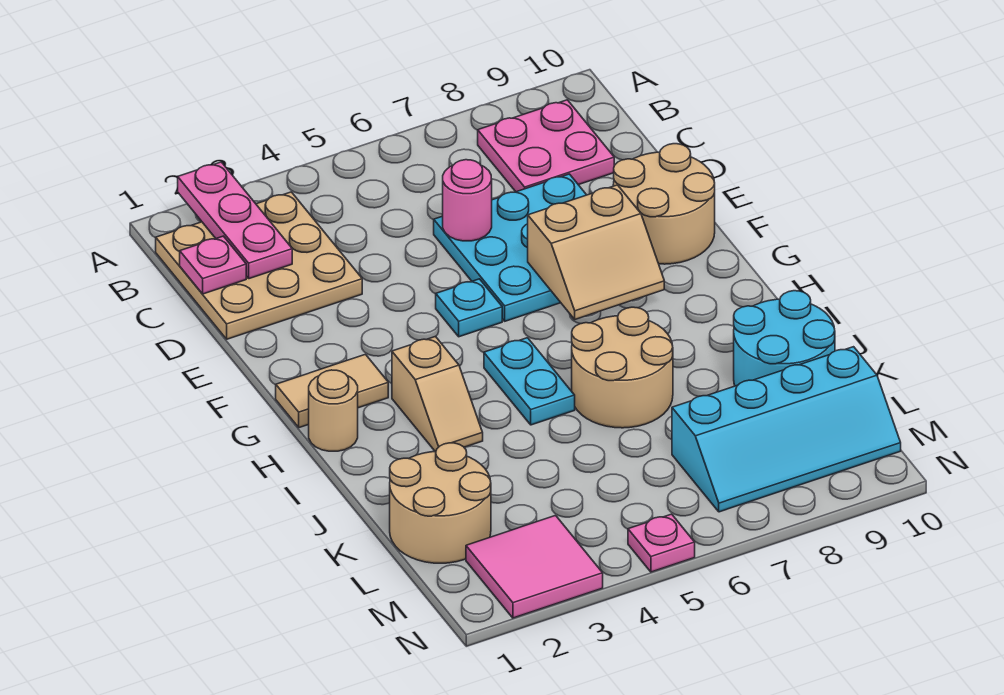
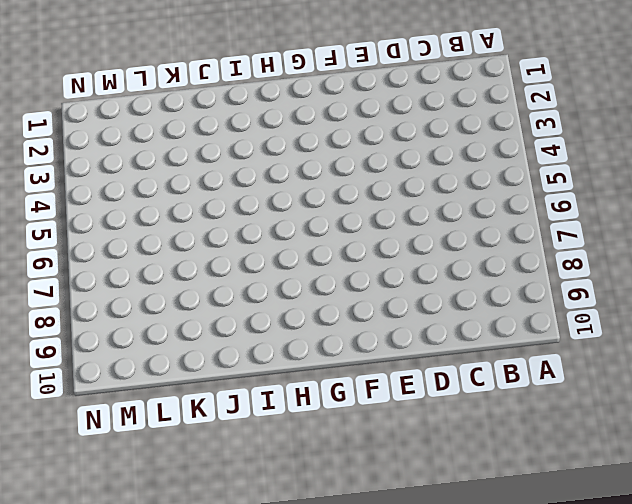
none -> tan plate B1:D3 level 1
none -> pink plate B8:C9 level 1
none -> cyan plate D6:F8 level 1

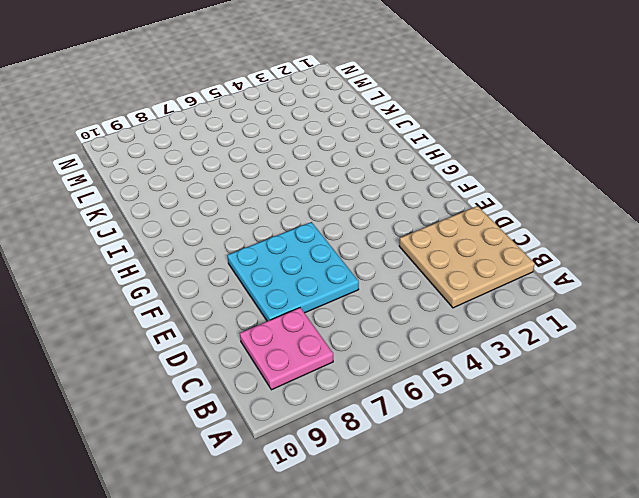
none -> tan round brick E9:F10 level 1
none -> cyan plate F5 level 1
none -> tan tile G1:G2 level 1

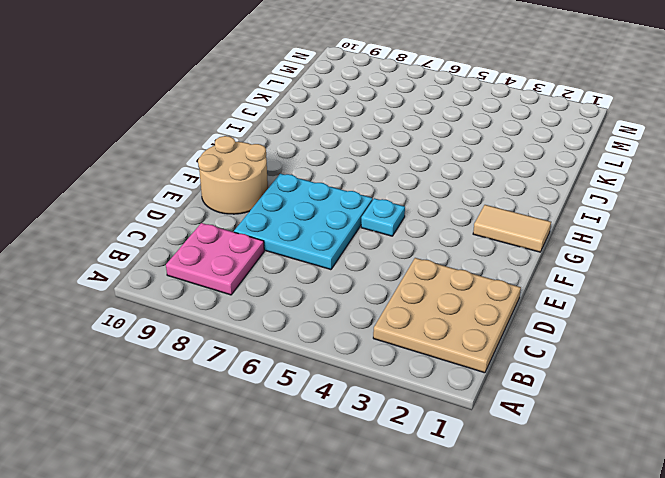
none -> tan round brick H1 level 1
none -> tan slope H3:I3 level 1 top H
none -> cyan plate H5:I5 level 1

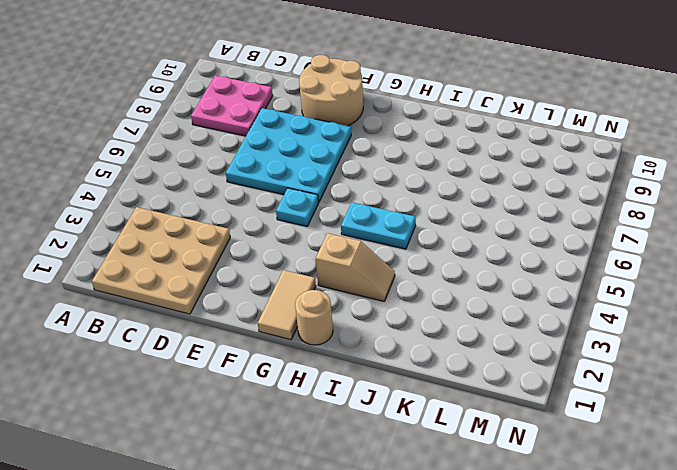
none -> tan round brick I6:J7 level 1
none -> cyan round brick J9:K10 level 1
none -> tan round brick K1:L2 level 1

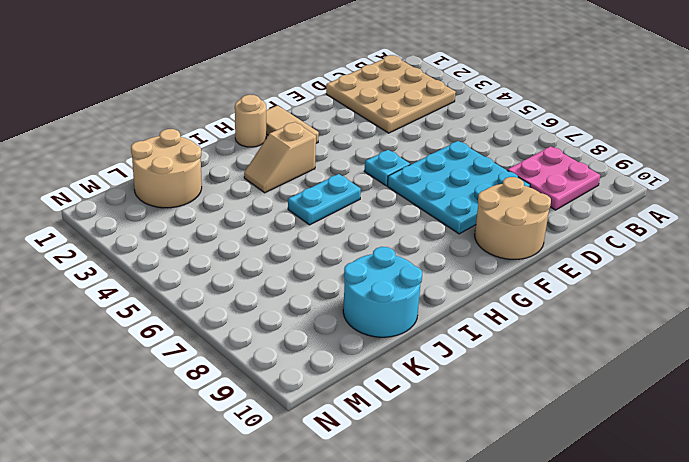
none -> tan round brick I6:J7 level 1
none -> cyan slope L7:M10 level 1 top L
none -> pink tile M2:N3 level 1

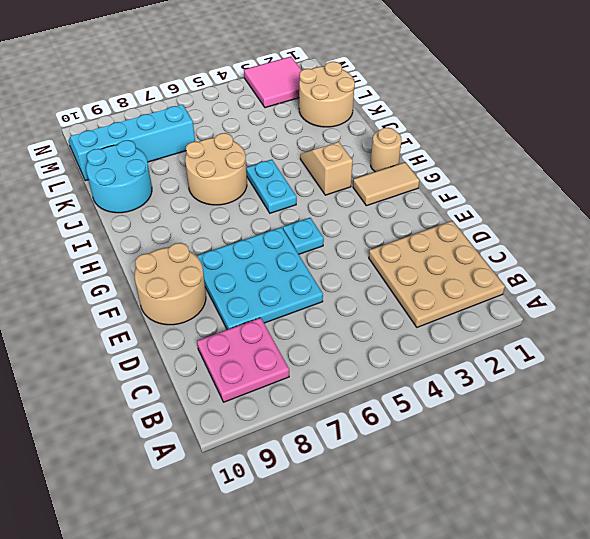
none -> pink plate N5 level 1
none -> pink plate A2:C2 level 2
none -> pink plate C1 level 2

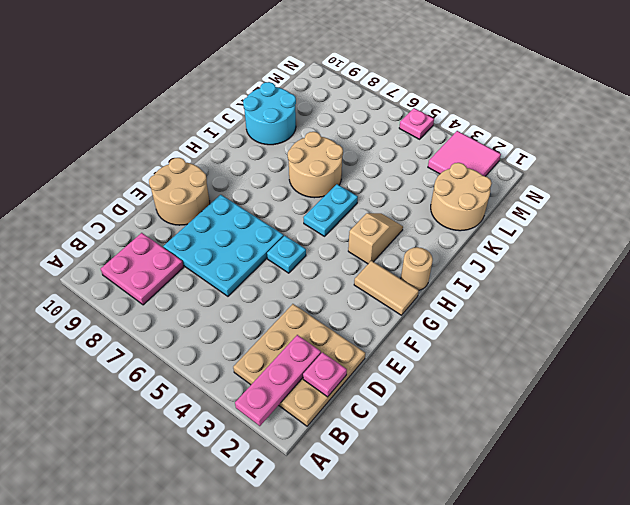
none -> cyan slope L7:M10 level 1 top L
none -> pink round brick D6 level 2
none -> tan slope F7:G8 level 2 top F

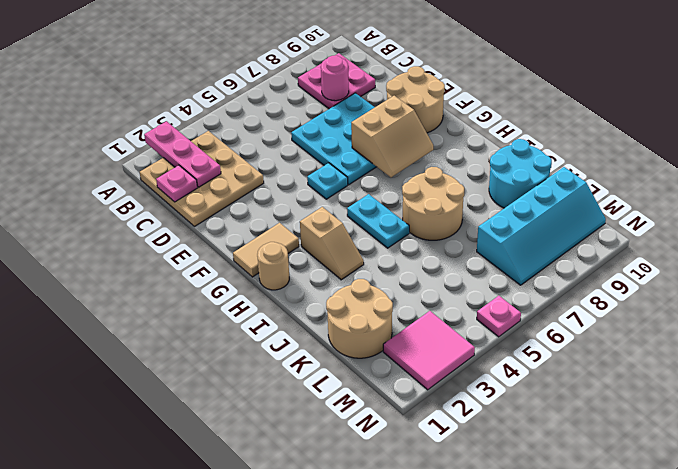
pink round brick C8 level 2 -> pink round brick D6 level 2

